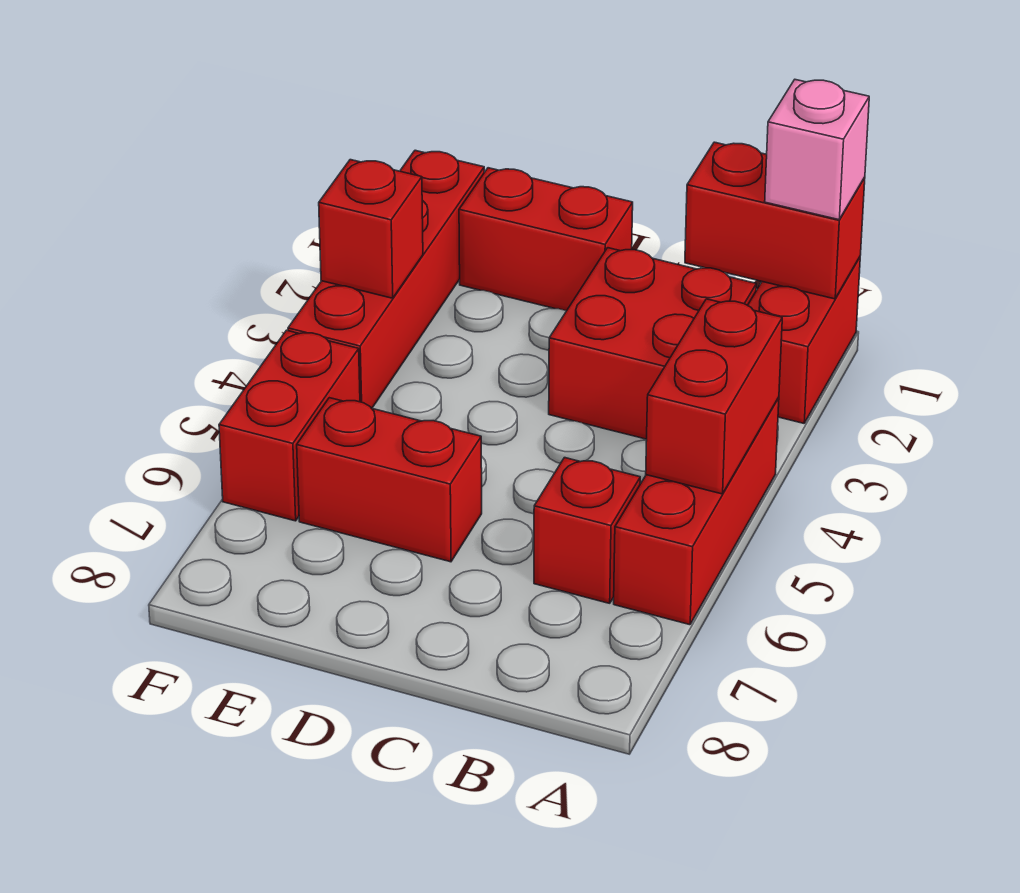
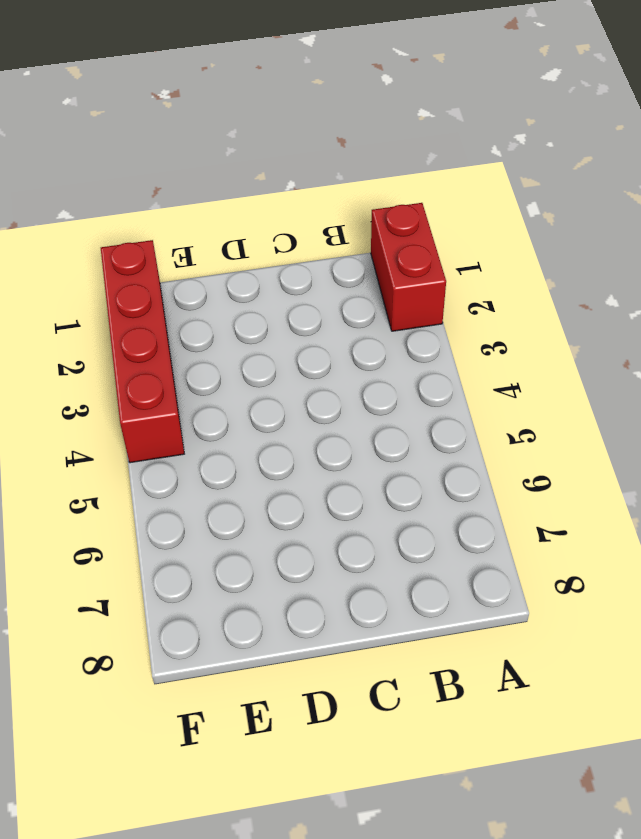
none -> red brick A4:A6 level 1
none -> red brick B2:C3 level 1
none -> red brick B6 level 1

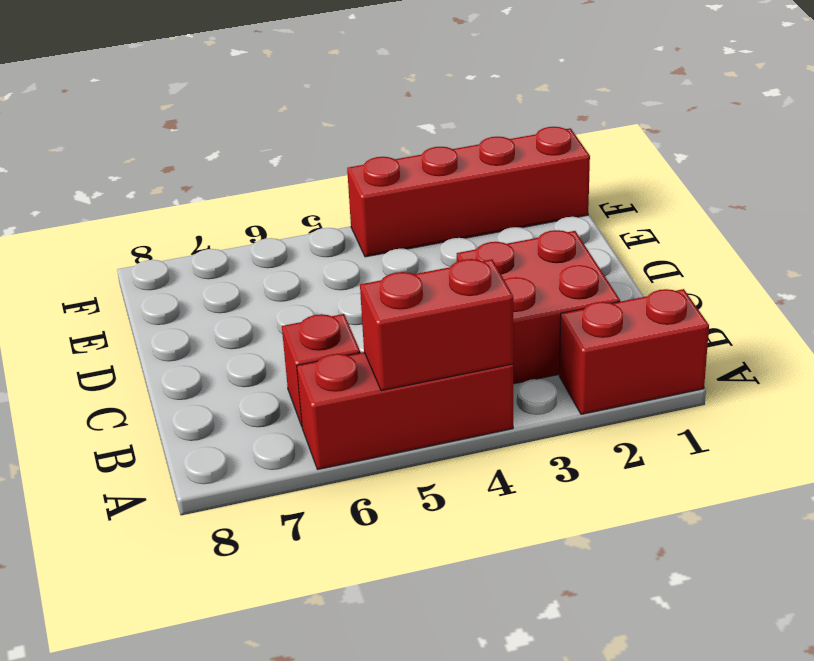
none -> red brick D1:E1 level 1
none -> red brick D6:E6 level 1
none -> red brick F5:F6 level 1

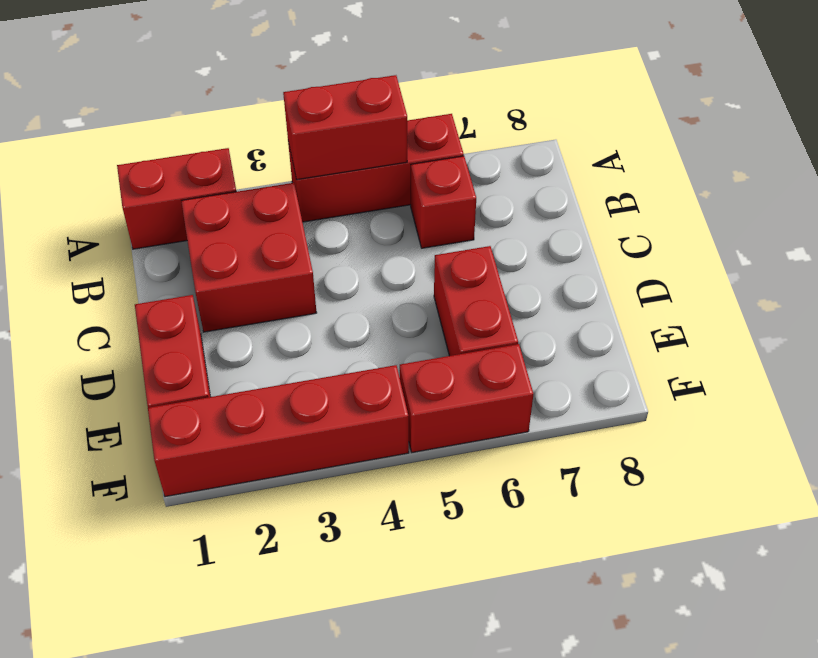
none -> red brick A1:B1 level 2
none -> red brick F3 level 2
none -> pink brick A1 level 3

